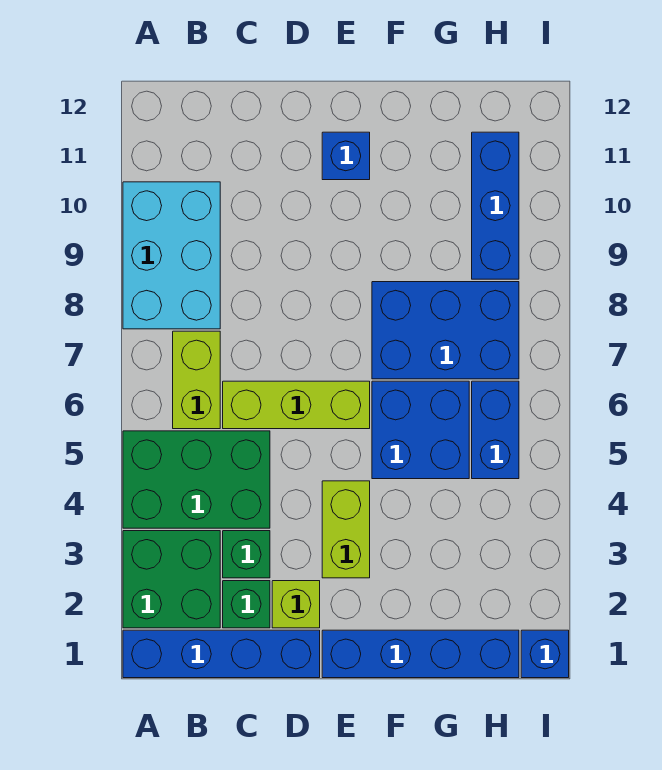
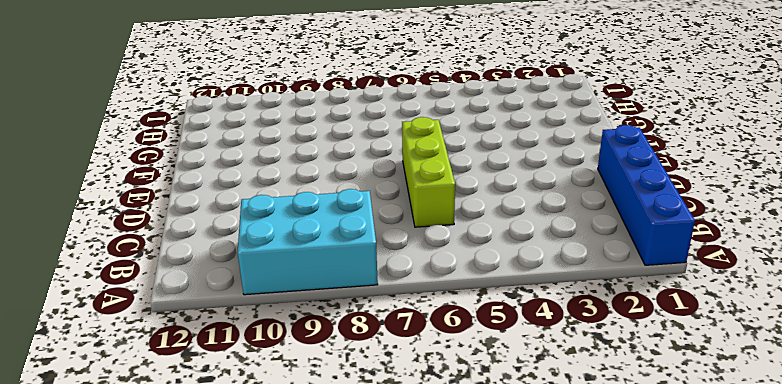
none -> green brick A2:B3 level 1
none -> green brick A4:C5 level 1
none -> lime brick B6:B7 level 1

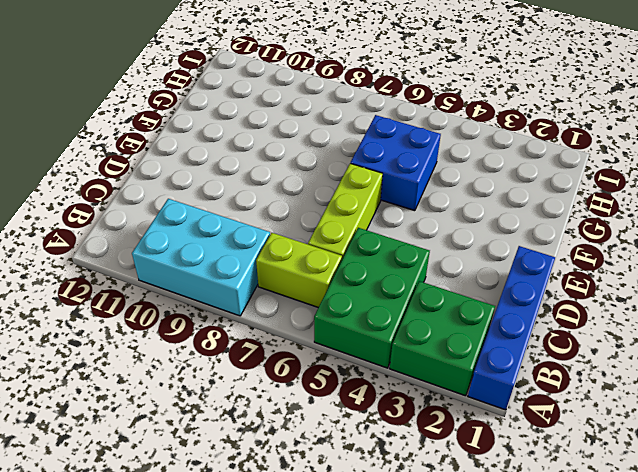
none -> green brick C2 level 1
none -> green brick C3 level 1
none -> lime brick D2 level 1

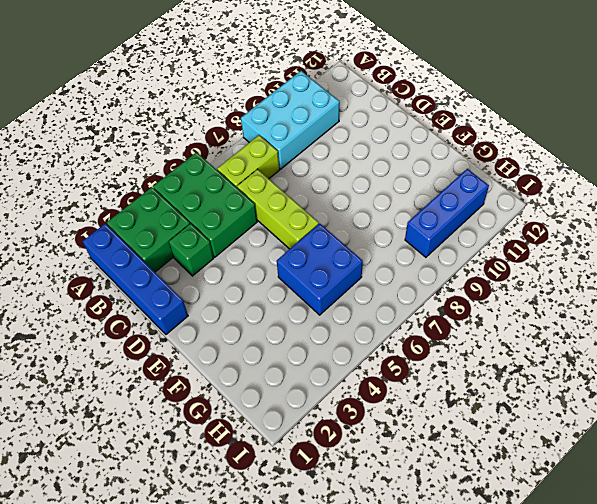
none -> green brick C2 level 1
none -> lime brick D2 level 1
none -> blue brick E1:H1 level 1

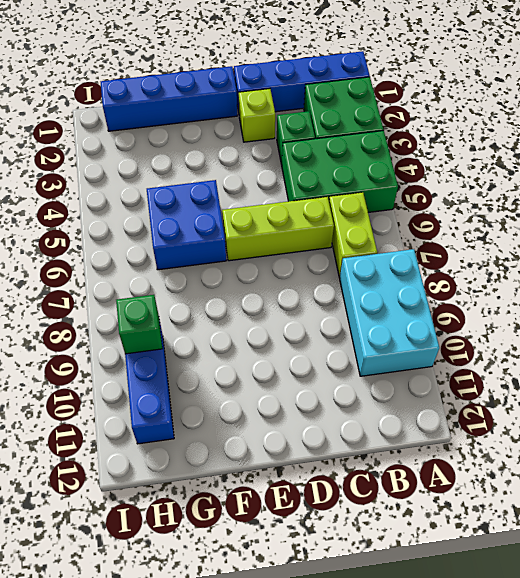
green brick H9 level 2 -> green brick C2 level 1
none -> lime brick E3:E4 level 1
none -> blue brick E11 level 1
none -> blue brick F7:H8 level 1

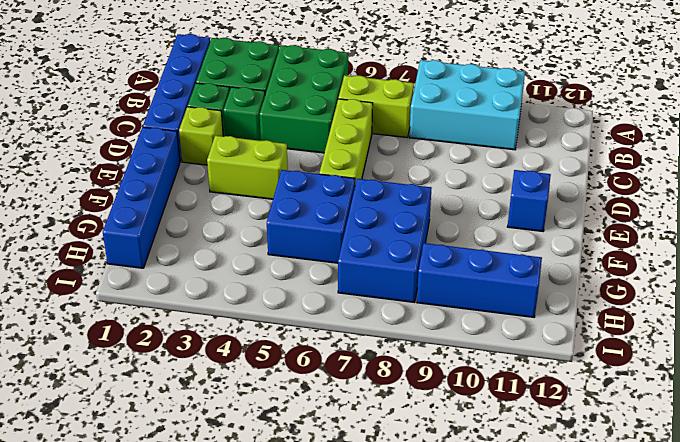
none -> blue brick H5:H6 level 1
none -> blue brick I1 level 1

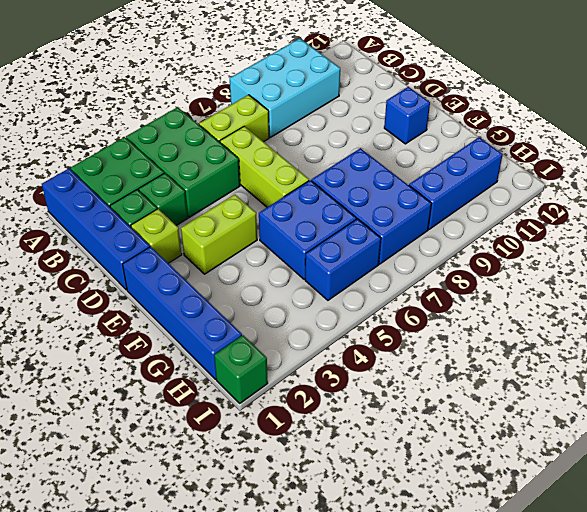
green brick I1 level 1 -> blue brick I1 level 1

